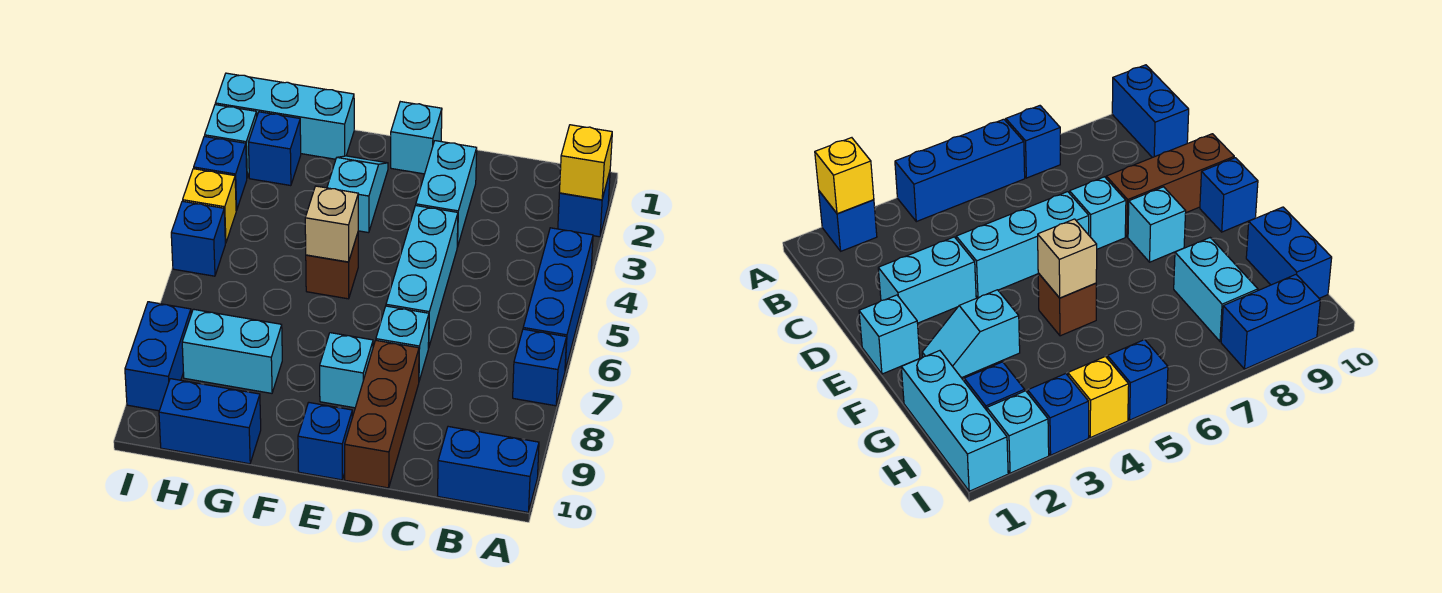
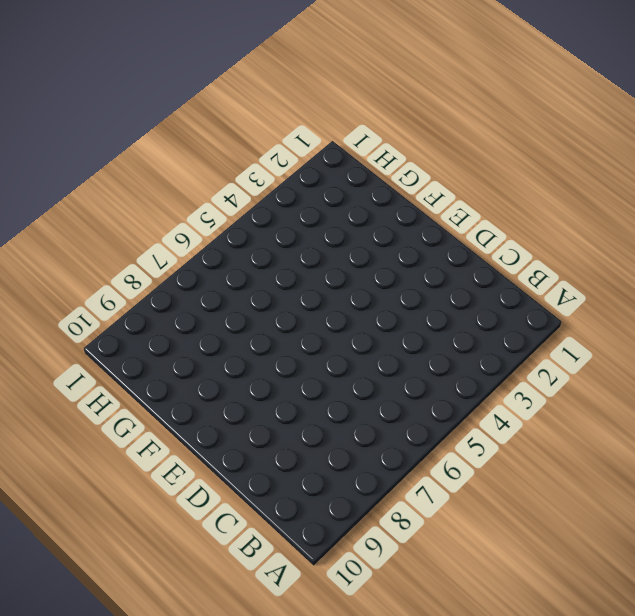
none -> blue brick A2 level 1
none -> blue brick A4:A6 level 1
none -> blue brick A7 level 1

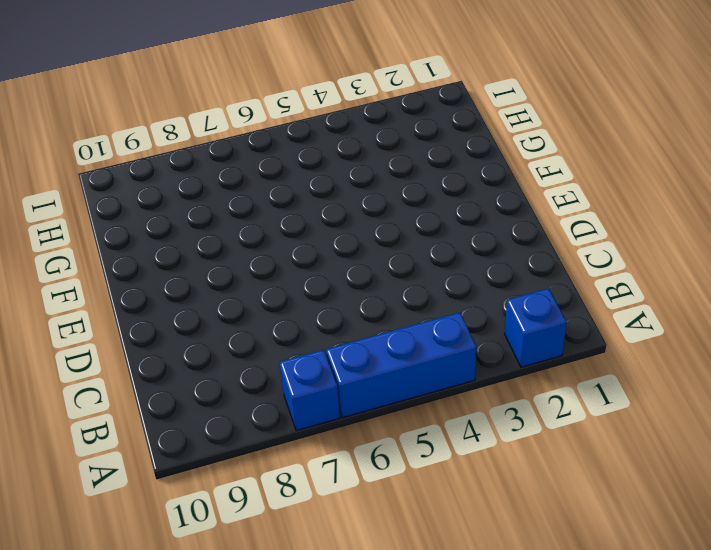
none -> blue brick A10:B10 level 1
none -> cyan brick D2:D3 level 1
none -> cyan brick D4:D6 level 1

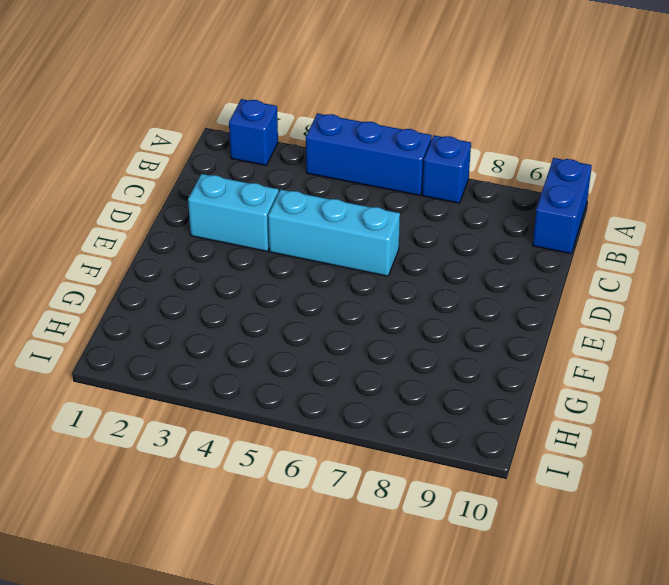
none -> cyan brick D7 level 1
none -> brown brick D8:D10 level 1
none -> cyan brick E1 level 1

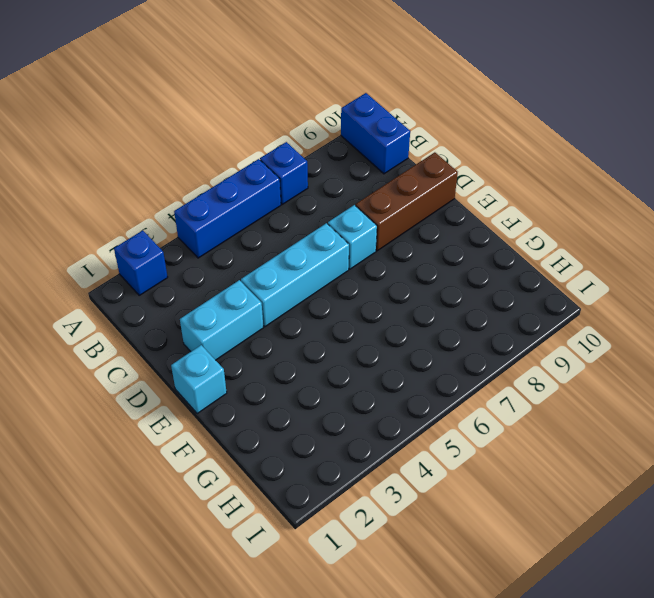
none -> cyan brick E8 level 1
none -> blue brick E10 level 1
none -> cyan slope F2:F3 level 1 top 3

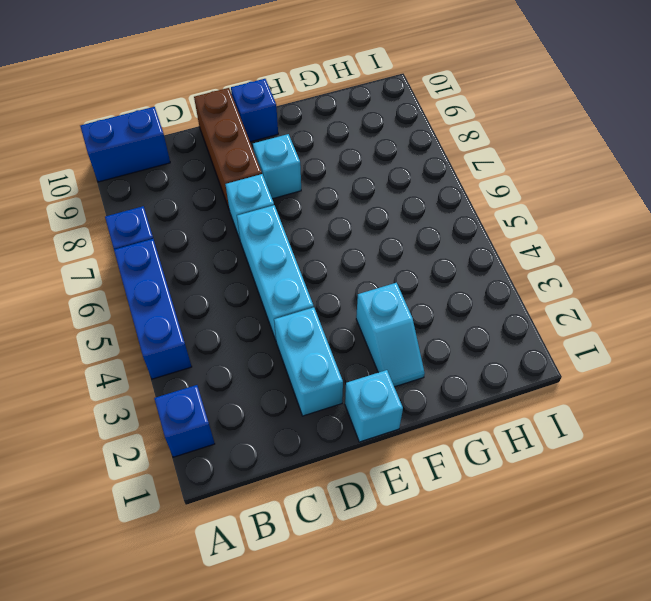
none -> brown brick F5 level 1
none -> cyan brick G1:I1 level 1
none -> cyan brick G8:H8 level 1

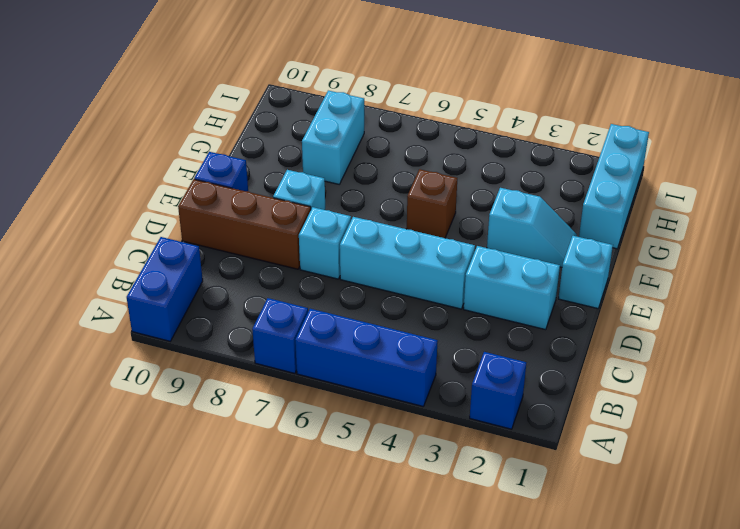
none -> blue brick G10:H10 level 1
none -> blue brick H2 level 1
none -> cyan brick I2 level 1

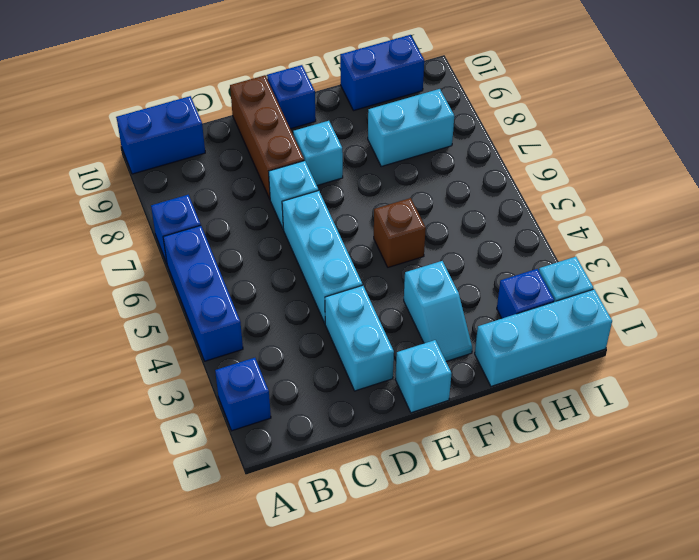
none -> blue brick I3 level 1
none -> yellow brick I4 level 1
none -> blue brick I5 level 1

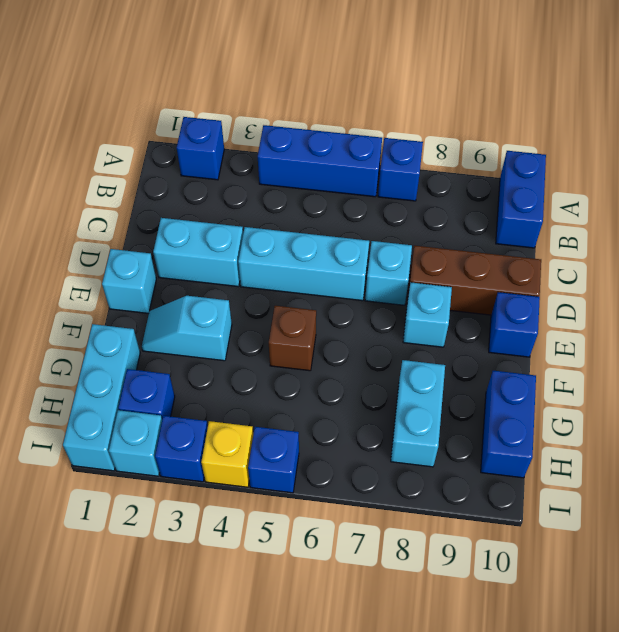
none -> blue brick I8:I9 level 1
none -> yellow brick A2 level 2
none -> tan brick F5 level 2

